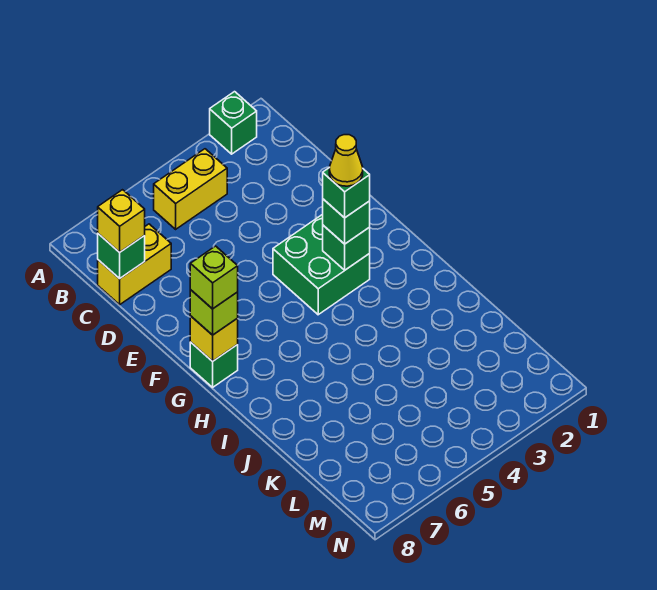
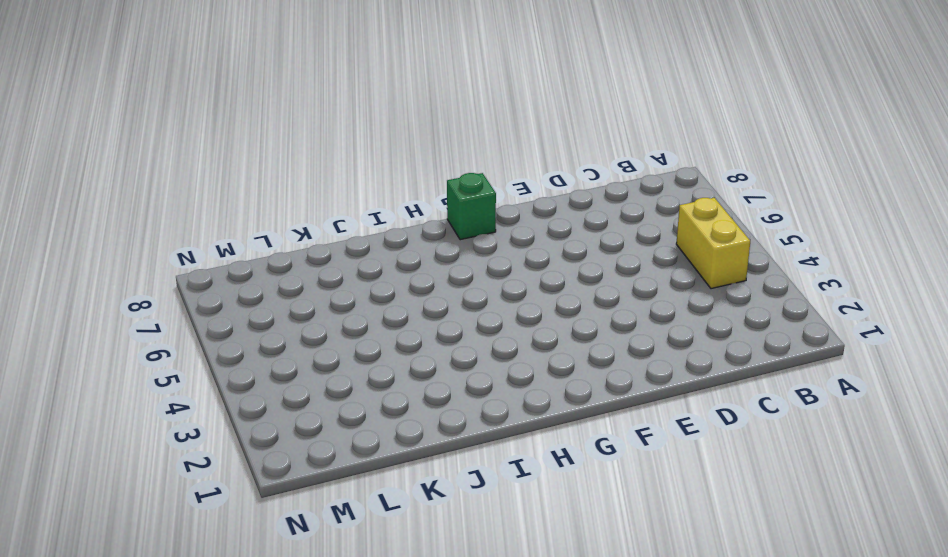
none -> green brick A2 level 1
none -> yellow brick C7:C8 level 1
none -> green brick F3:G4 level 1

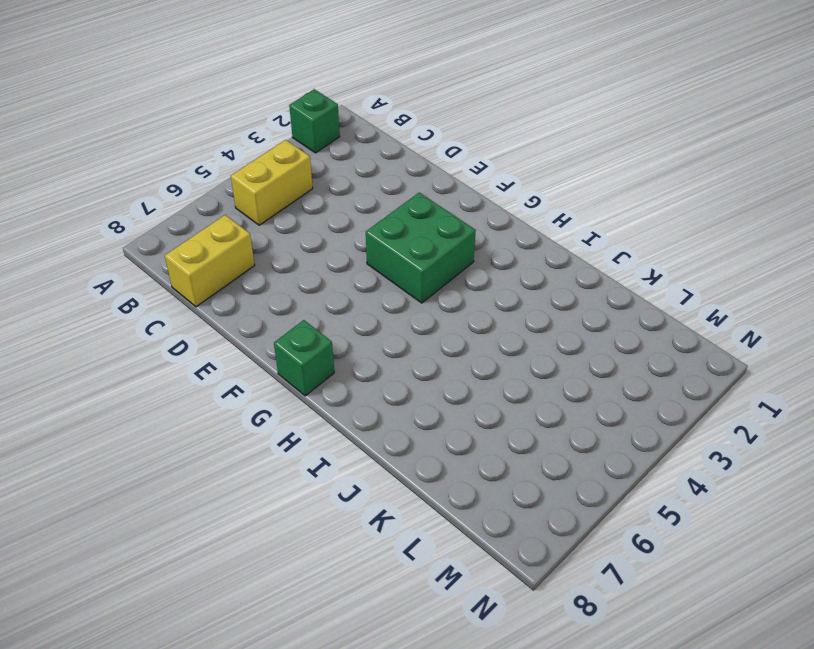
none -> green brick C8 level 2
none -> green brick G3 level 2
none -> yellow brick G8 level 2

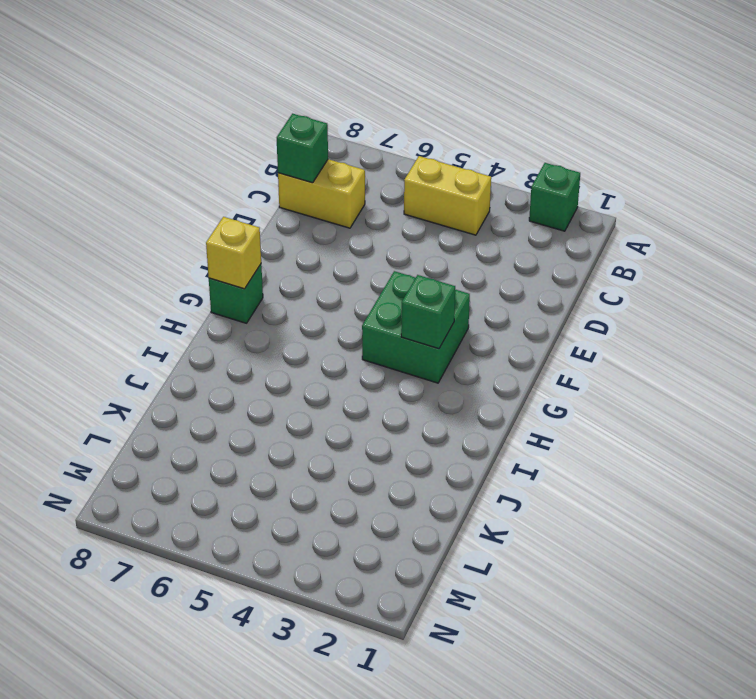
none -> yellow brick C8 level 3
none -> green brick G3 level 3
none -> lime brick G8 level 3

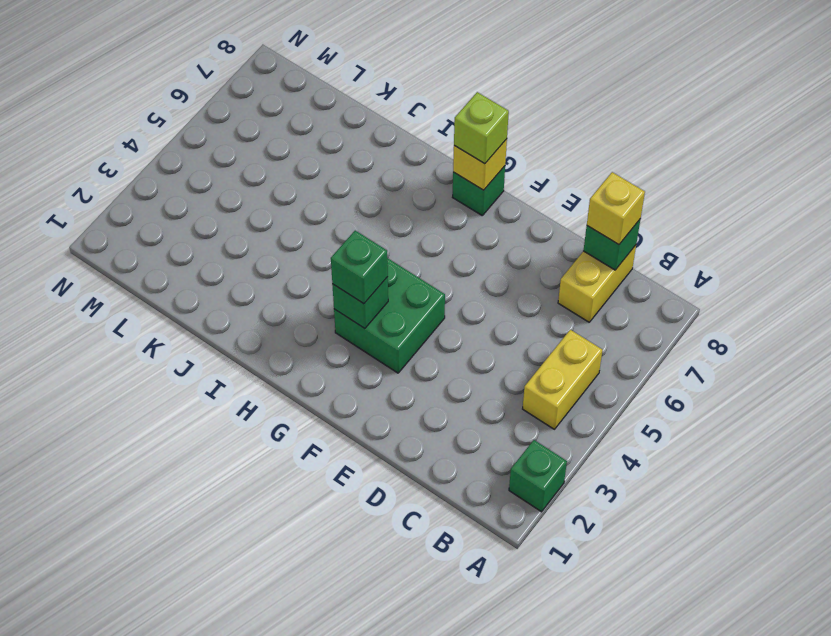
none -> green brick G3 level 4
none -> lime brick G8 level 4
none -> yellow cone G3 level 5

